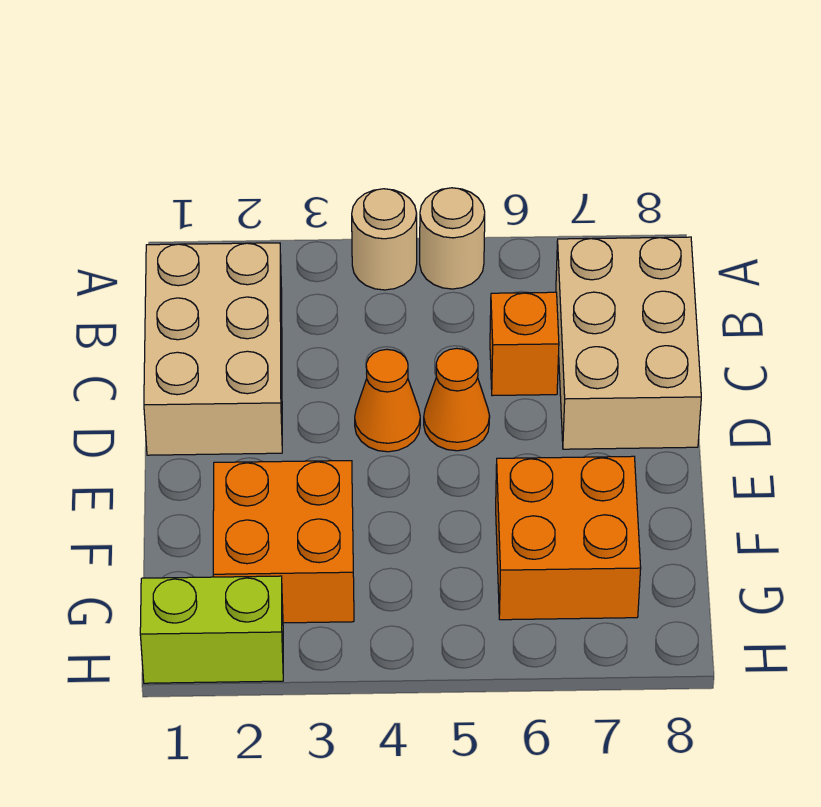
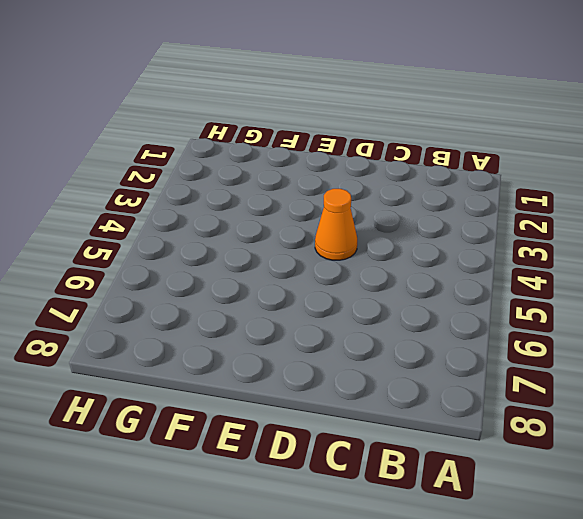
none -> tan round brick A4 level 1
none -> tan round brick A5 level 1

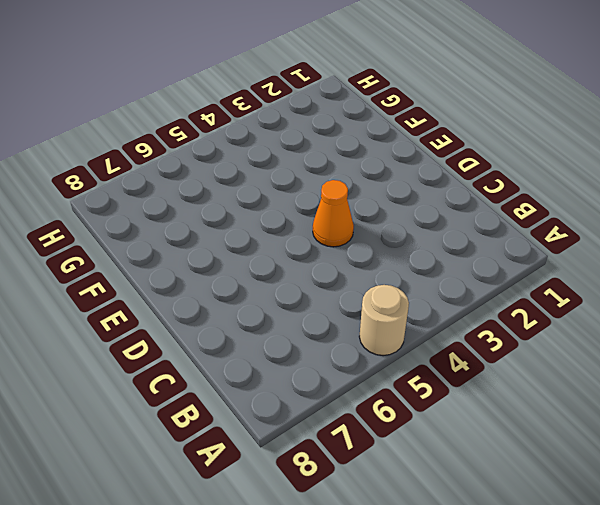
none -> tan round brick A4 level 1
none -> tan brick B1:D2 level 1

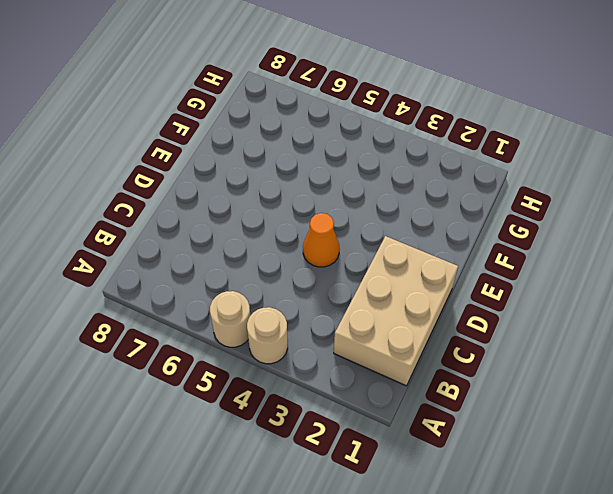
none -> tan brick B7:D8 level 1
none -> orange brick C6 level 1

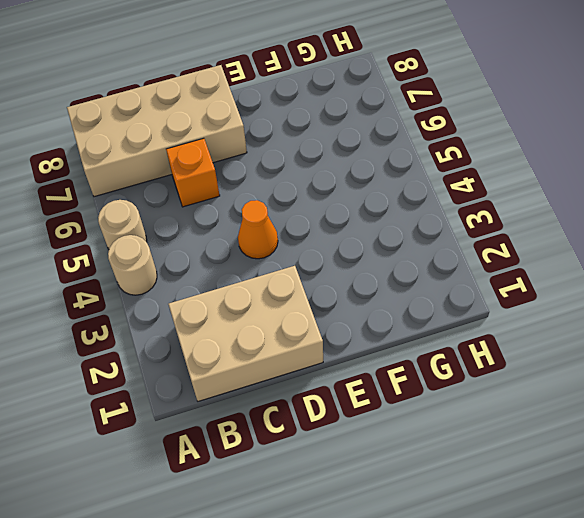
tan brick A7:D8 level 1 -> tan brick B7:D8 level 1
none -> orange cone D5 level 1
none -> orange brick F2:G3 level 1

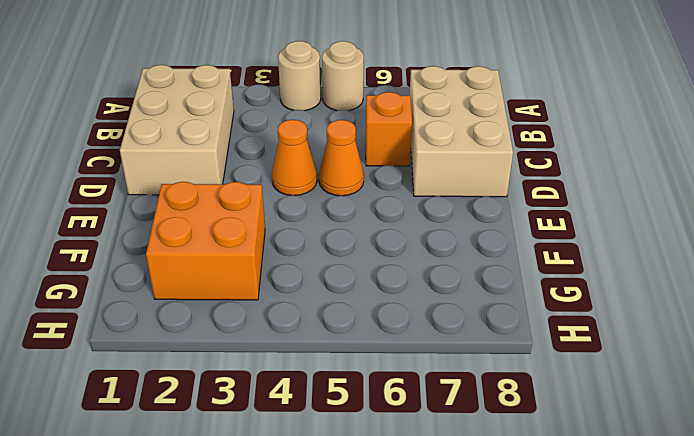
none -> orange brick F6:G7 level 1
none -> lime brick H1:H2 level 1

